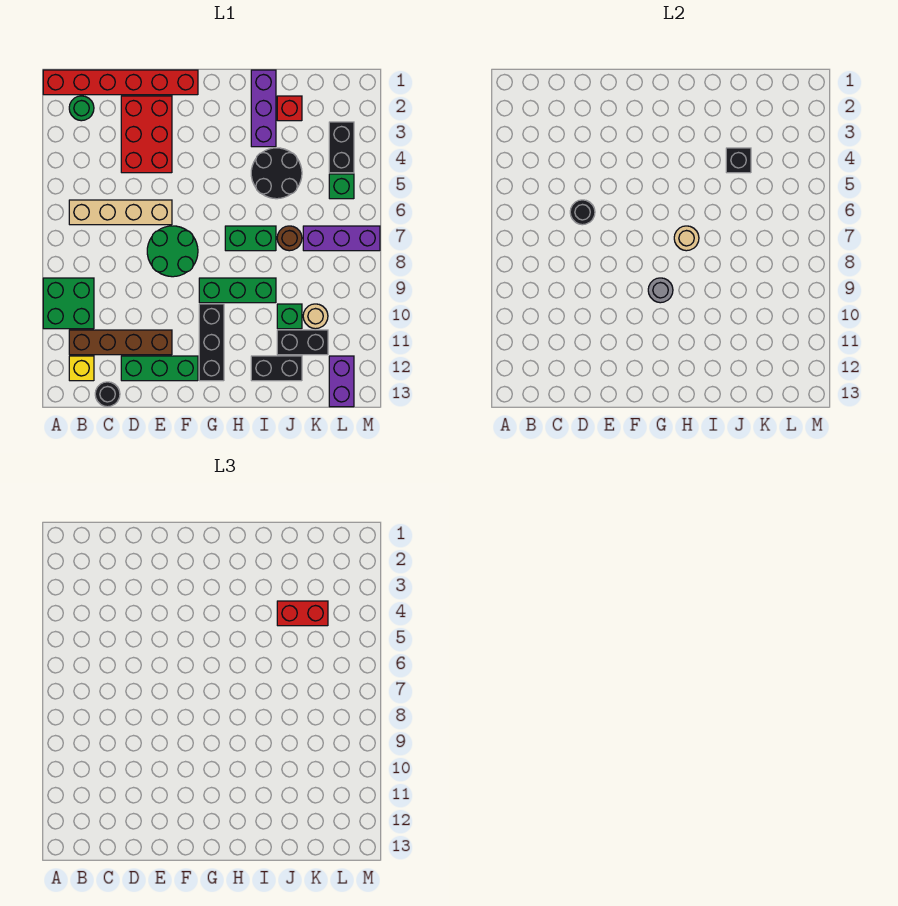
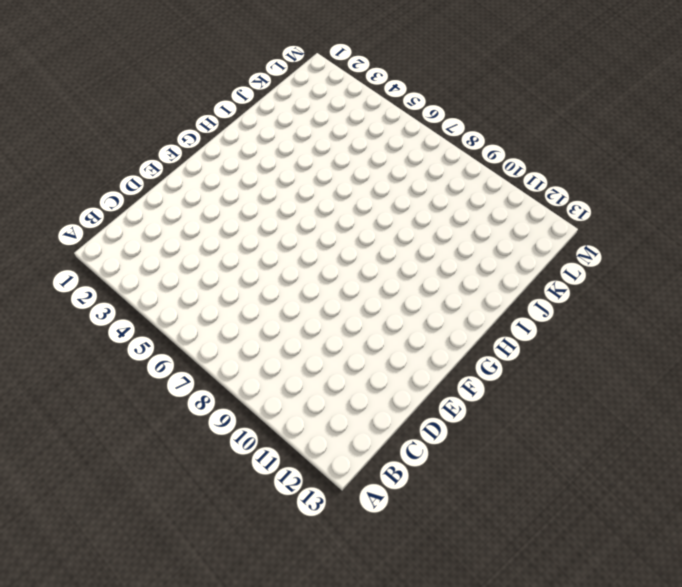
none -> red brick A1:F1 level 1
none -> green brick A9:B10 level 1
none -> green round brick B2 level 1
none -> tan brick B6:E6 level 1

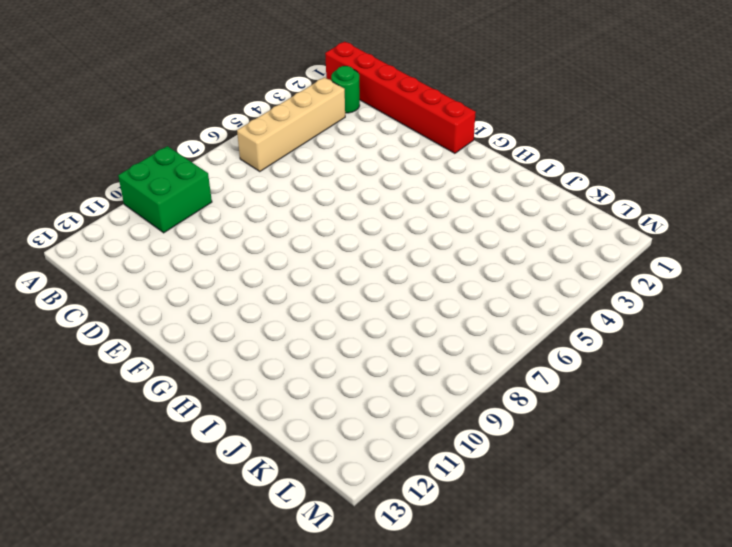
tan brick B3:B6 level 1 -> tan brick B6:E6 level 1
none -> brown brick B11:E11 level 1
none -> yellow brick B12 level 1
none -> black round brick C13 level 1
none -> red brick D2:E4 level 1

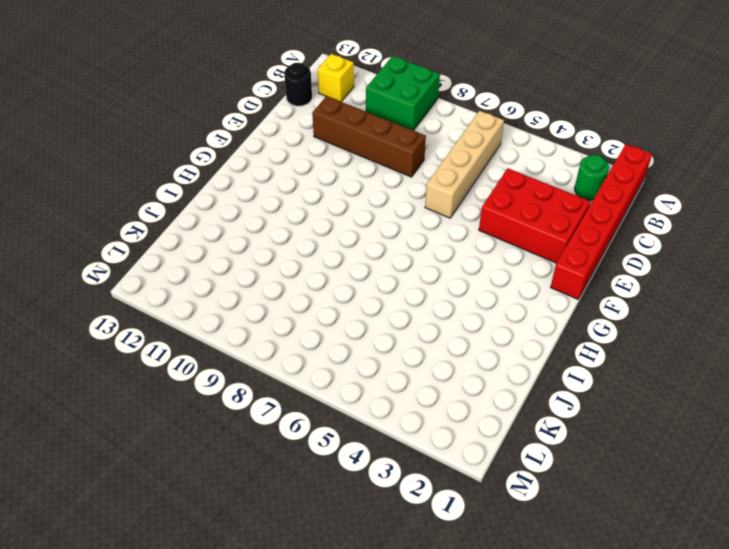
brown brick D8:D11 level 1 -> brown brick B11:E11 level 1
none -> green brick D12:F12 level 1
none -> green round brick E7:F8 level 1
none -> green brick G9:I9 level 1
none -> black brick G10:G12 level 1

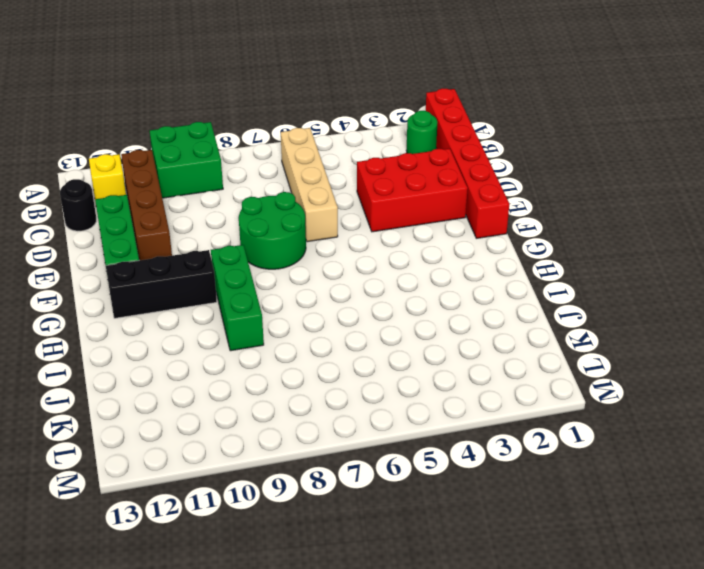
none -> green brick H7:I7 level 1
none -> purple brick I1:I3 level 1
none -> black round brick I4:J5 level 1
none -> black brick I12:J12 level 1

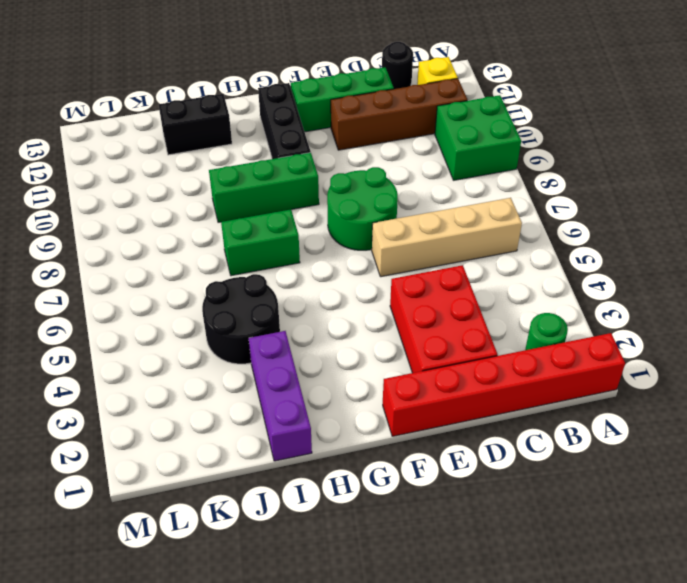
none -> red brick J2 level 1
none -> brown round brick J7 level 1
none -> green brick J10 level 1
none -> black brick J11:K11 level 1

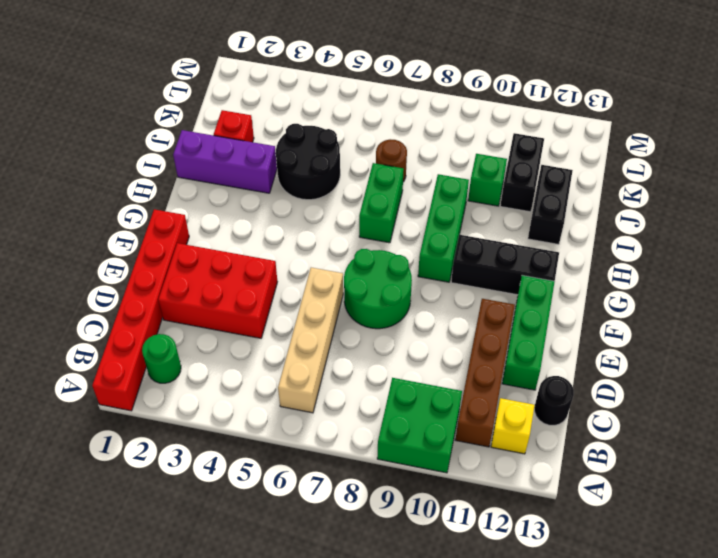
none -> purple brick K7:M7 level 1
none -> tan round brick K10 level 1
none -> black brick L3:L4 level 1
none -> green brick L5 level 1

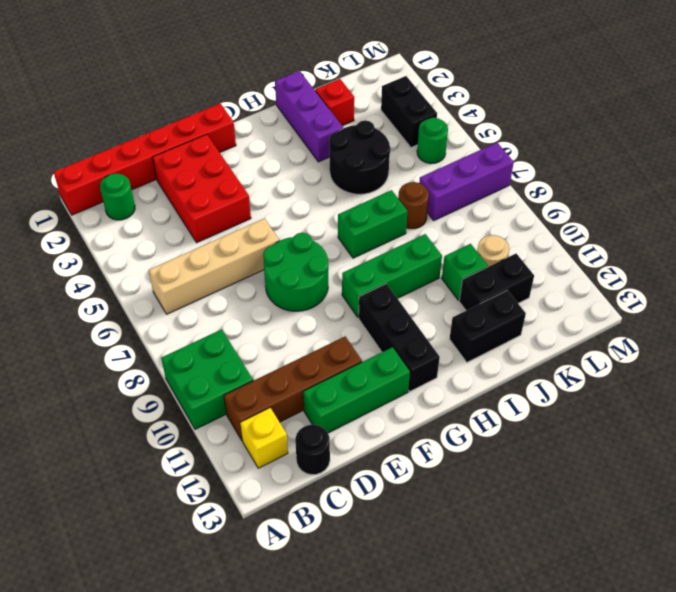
green round brick L5 level 1 -> green brick L5 level 1
none -> purple brick L12:L13 level 1
none -> black round brick D6 level 2
none -> grey round brick G9 level 2
none -> tan round brick H7 level 2

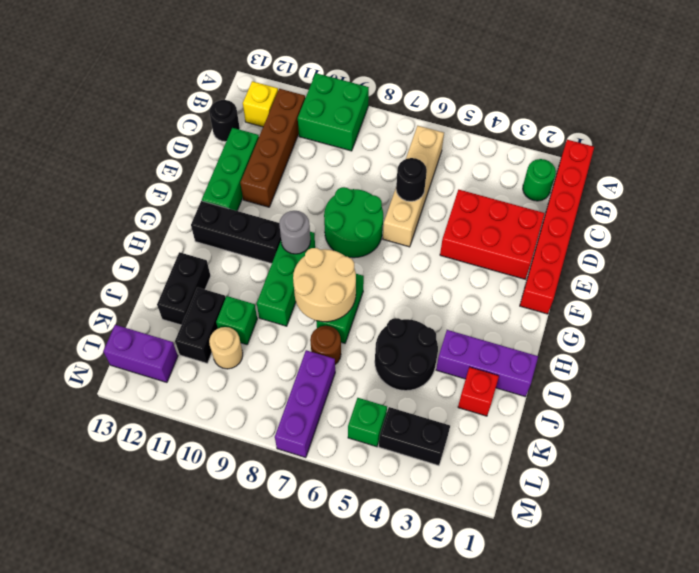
tan round brick H7:I8 level 2 -> tan round brick H7 level 2
none -> black brick J4 level 2
none -> red brick J4:K4 level 3

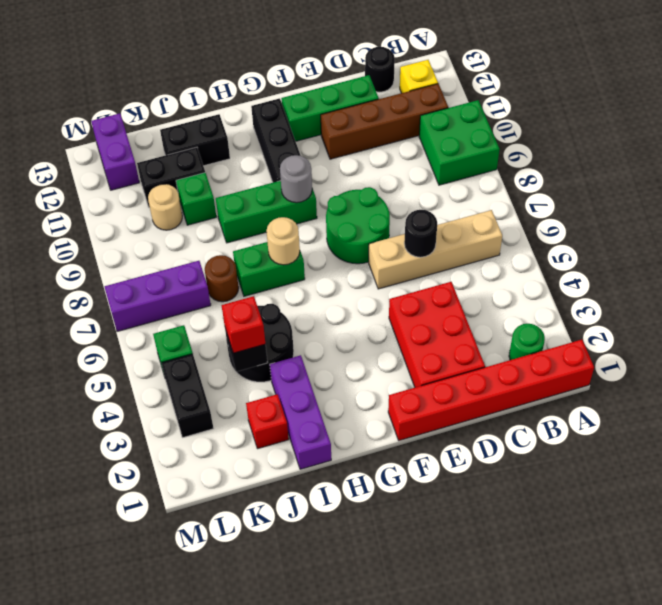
red brick J4 level 3 -> red brick J4:K4 level 3

